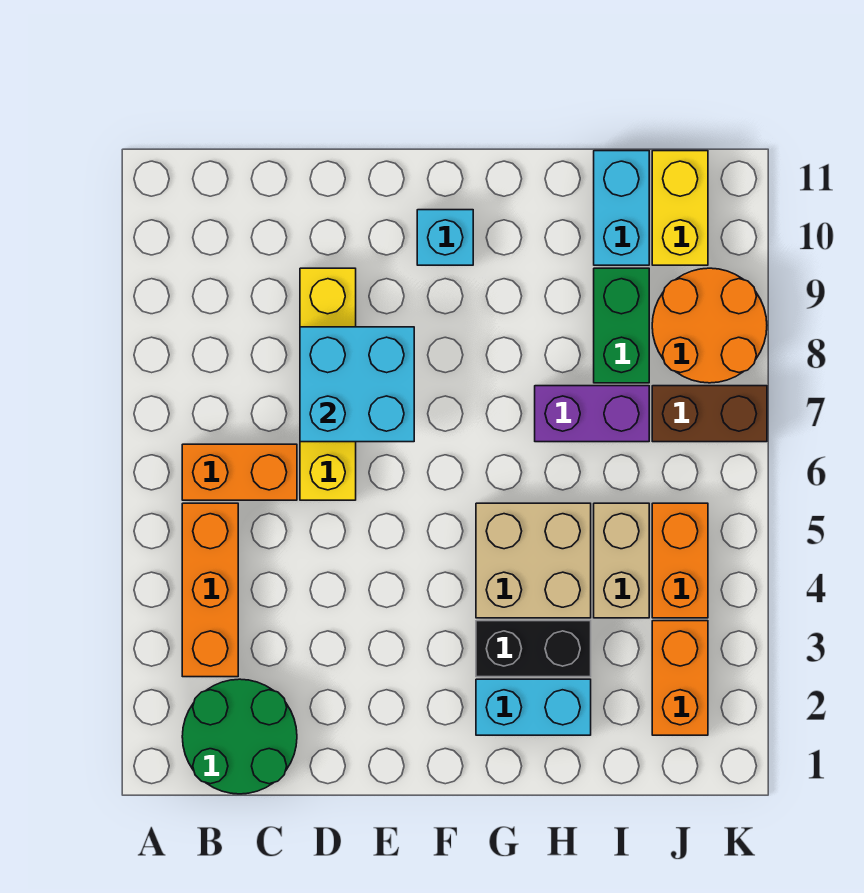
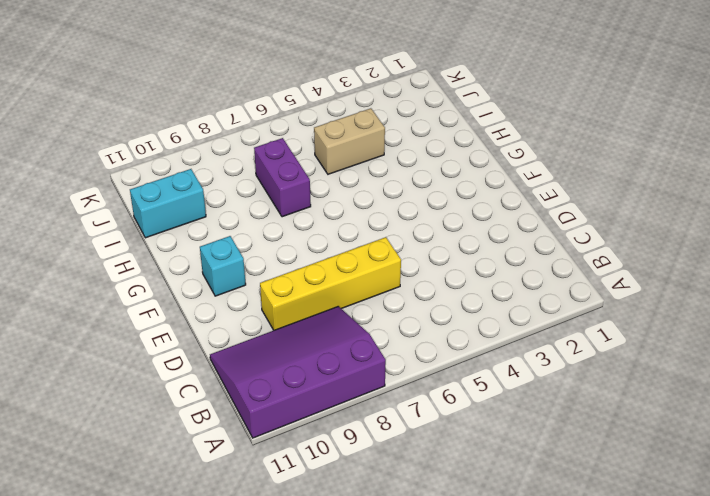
purple slope A8:C11 level 1 top A -> none
none -> green round brick B1:C2 level 1
none -> orange brick B3:B5 level 1
none -> orange brick B6:C6 level 1

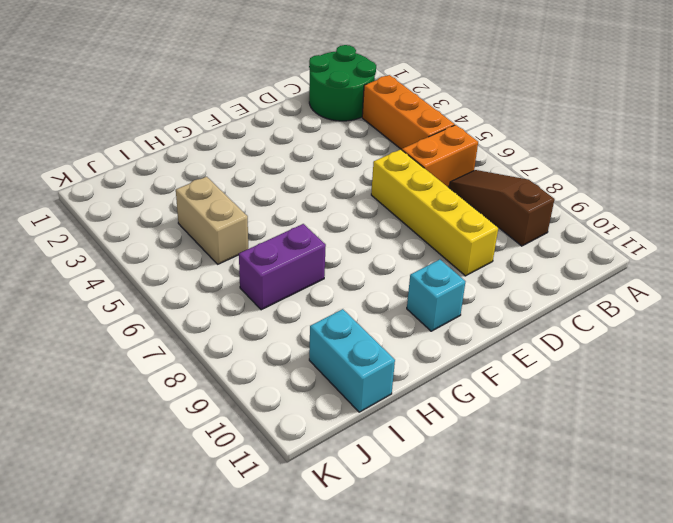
brown slope B7:B9 level 1 top 9 -> none
none -> cyan brick G2:H2 level 1
none -> black brick G3:H3 level 1
none -> tan brick G4:H5 level 1

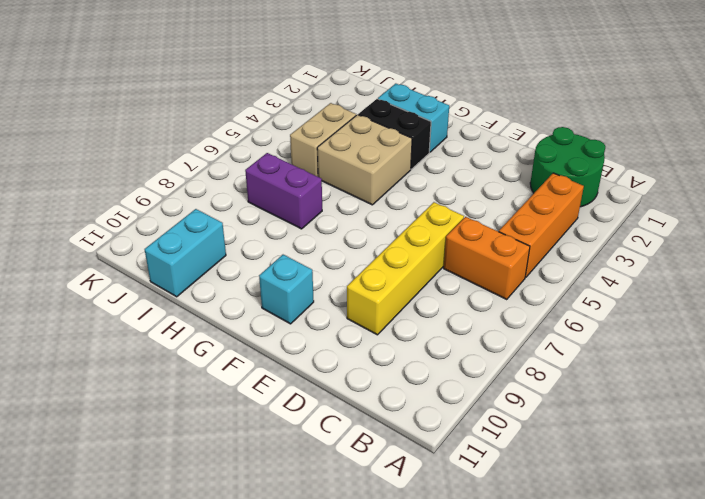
none -> green brick I8:I9 level 1
none -> orange brick J2:J3 level 1
none -> orange brick J4:J5 level 1

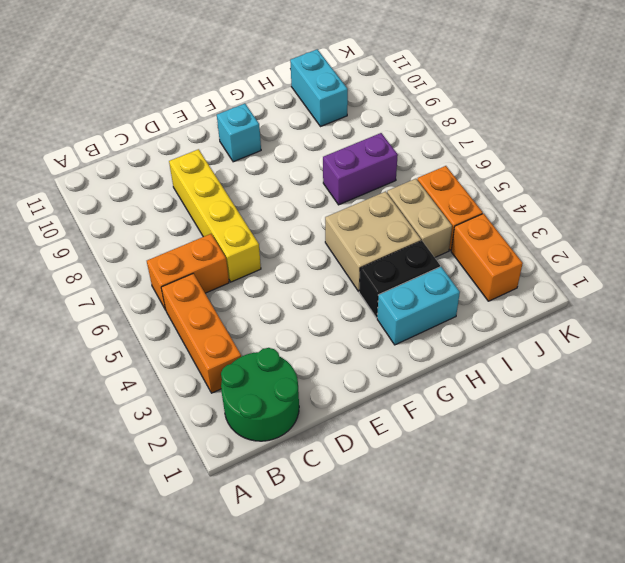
none -> green brick I8:I9 level 1
none -> brown brick J7:K7 level 1
none -> orange round brick J8:K9 level 1

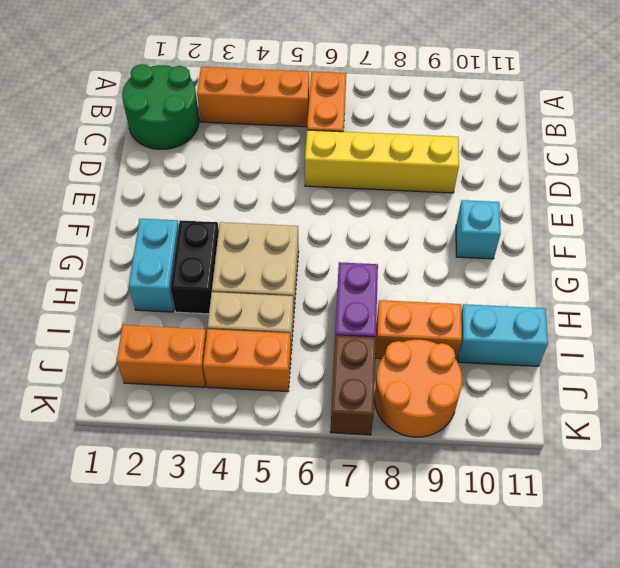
orange brick I8:I9 level 1 -> green brick I8:I9 level 1
none -> yellow brick J10:J11 level 1
none -> cyan brick D7:E8 level 2

